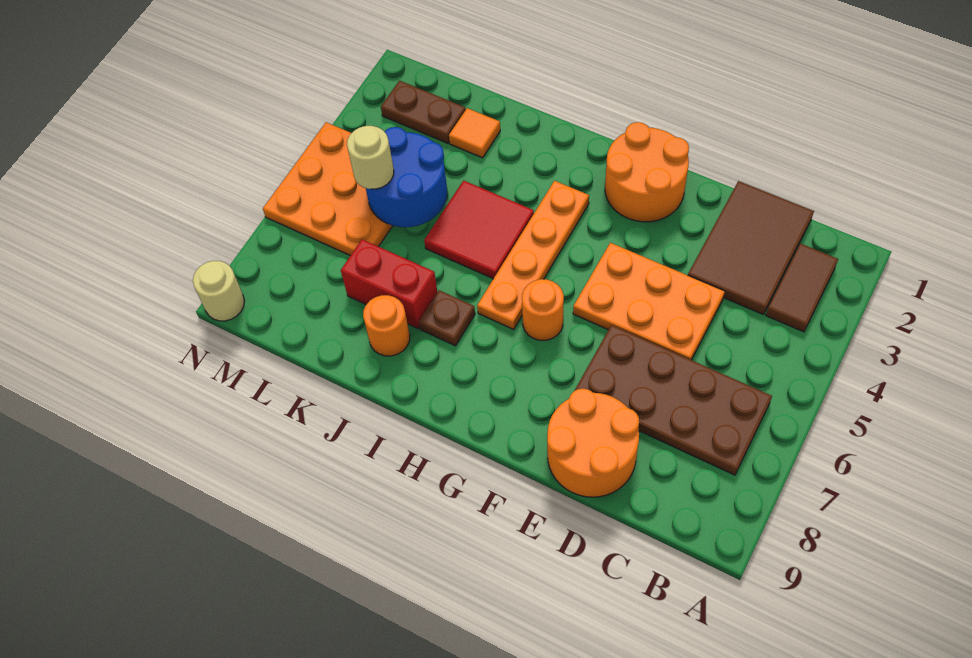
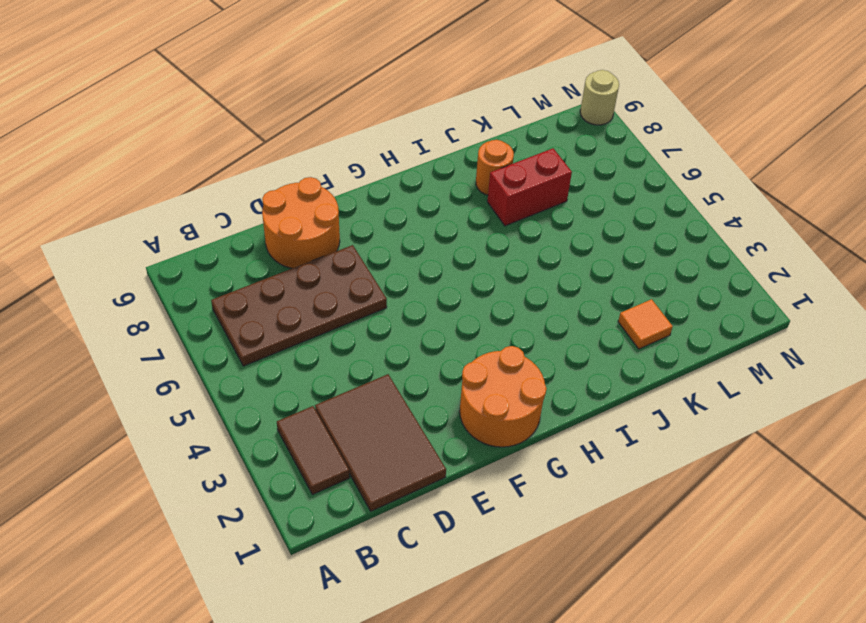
none -> orange plate D4:F5 level 1
none -> orange round brick G6 level 1
none -> orange plate H3:H6 level 1

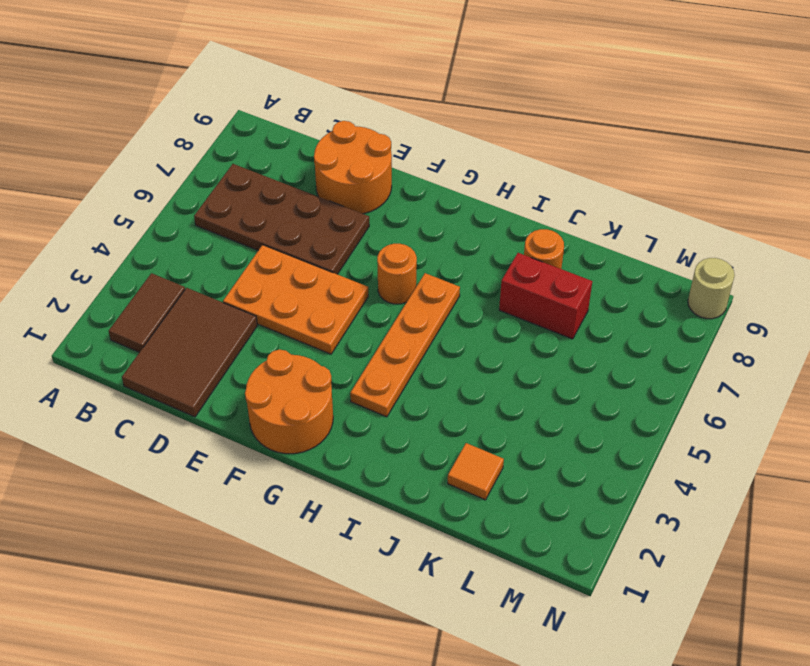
none -> red tile I4:J5 level 1
none -> brown plate I7 level 1
none -> brown plate L2:M2 level 1

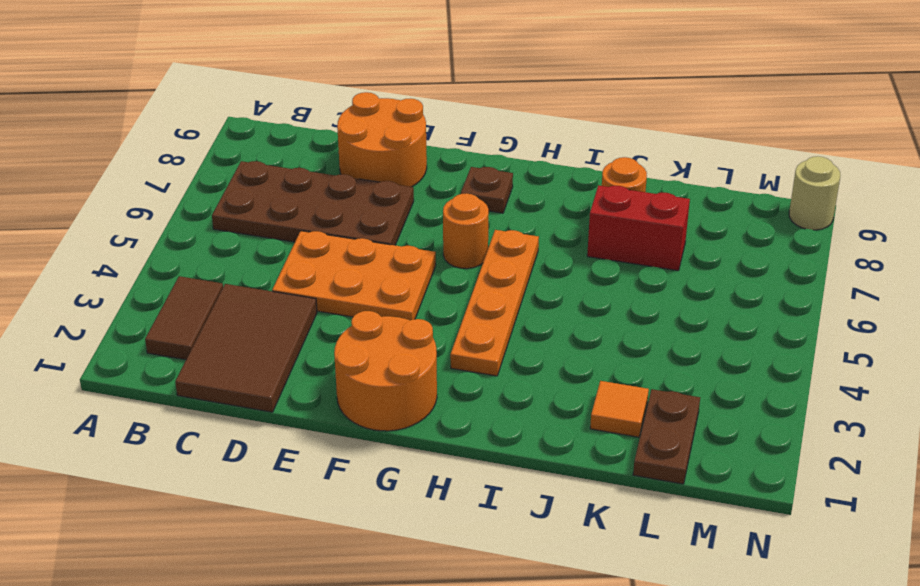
brown plate G8 level 1 -> brown plate I7 level 1
brown plate L1:L2 level 1 -> brown plate L2:M2 level 1
none -> red tile I4:J5 level 1
none -> orange plate L4:N6 level 1
none -> blue round brick K4:L5 level 2

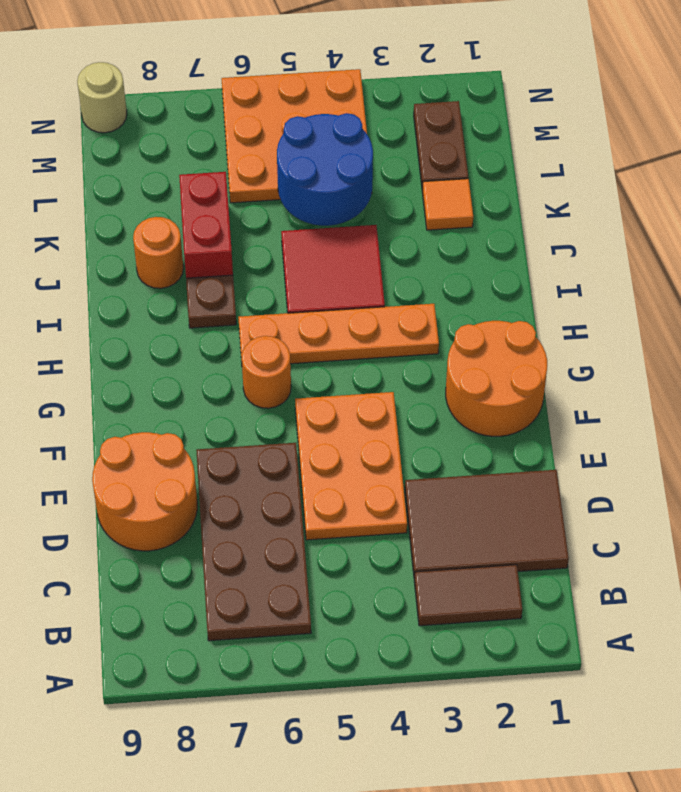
none -> tan round brick L5 level 3

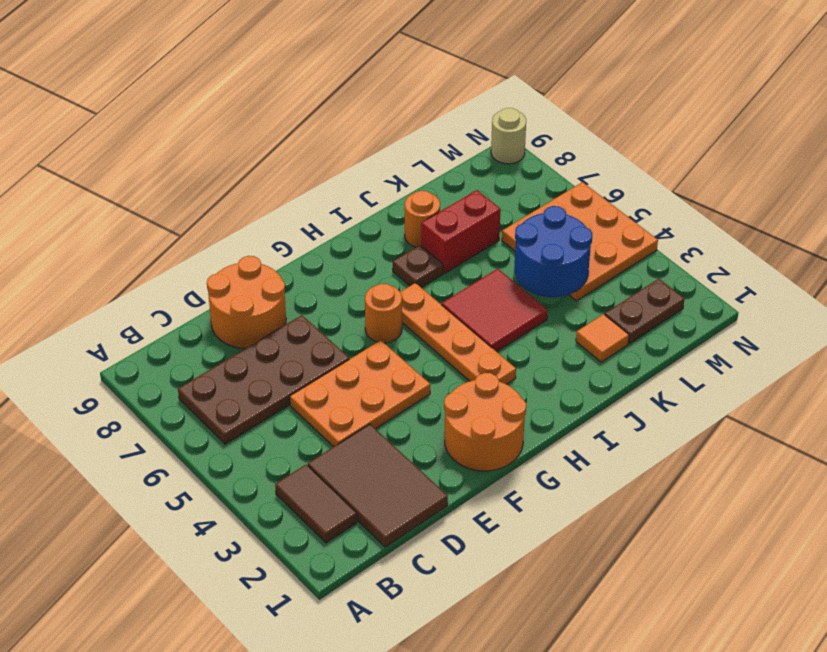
none -> tan round brick L5 level 3

